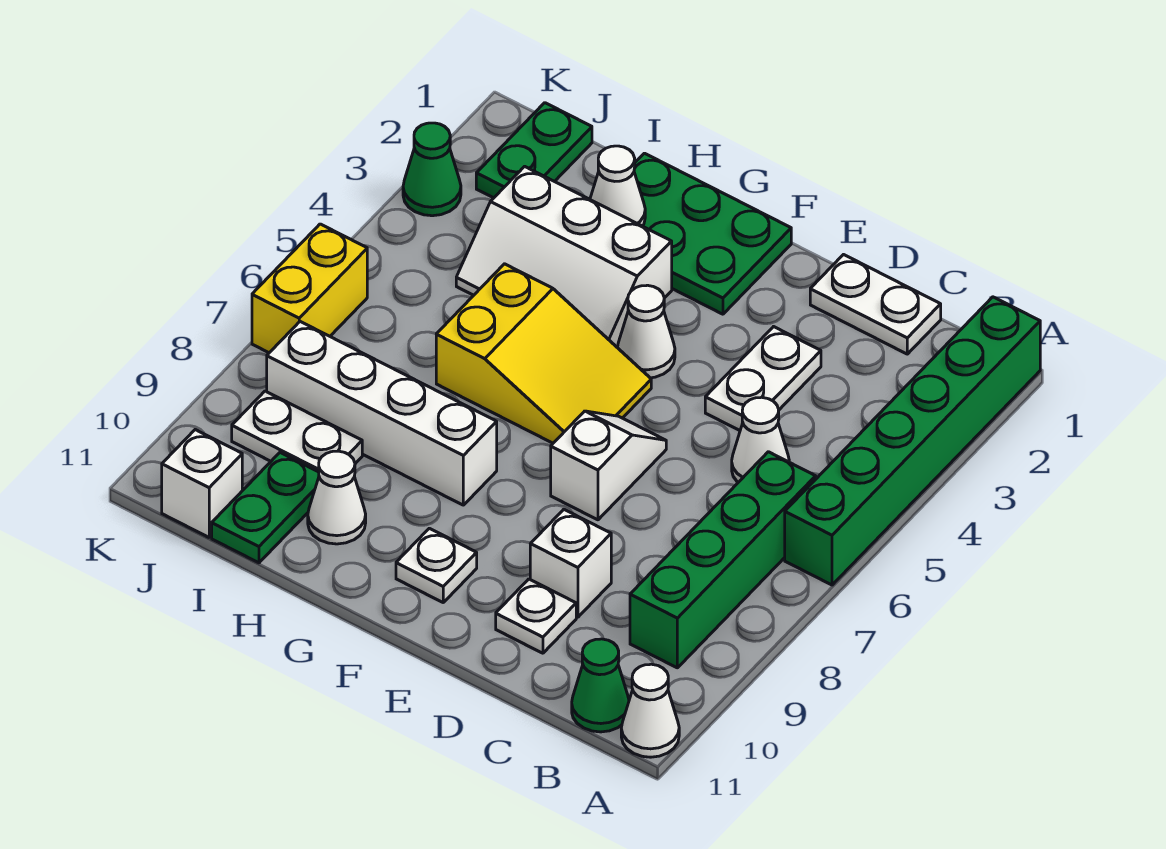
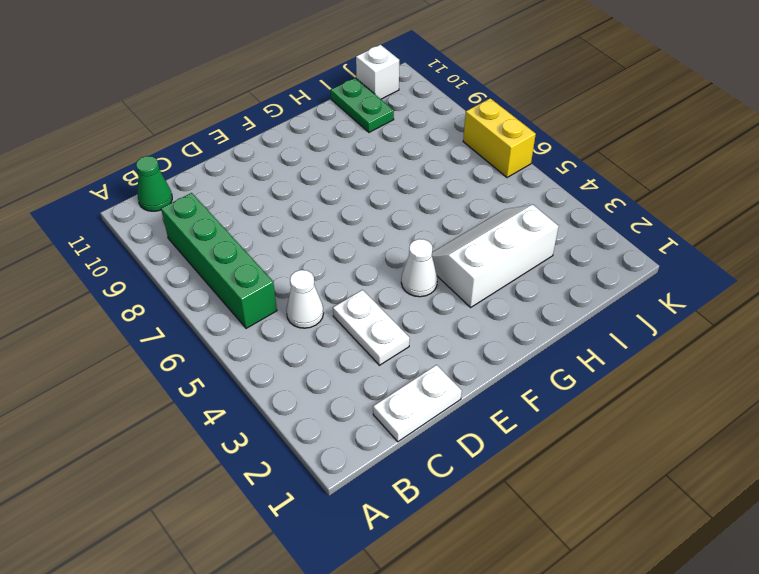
none -> green brick A1:A6 level 1
none -> white cone A11 level 1
none -> white brick D9 level 1

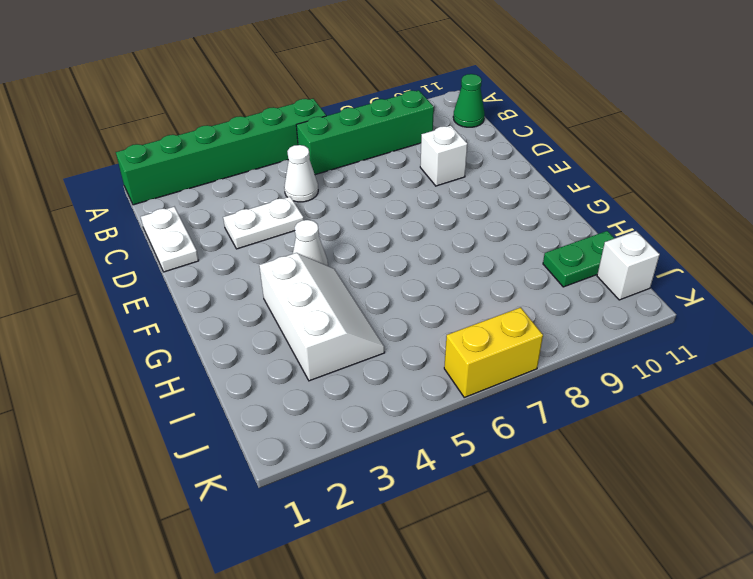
none -> white cone A11 level 1
none -> white plate D10 level 1
none -> white slope E6:E7 level 1 top 7

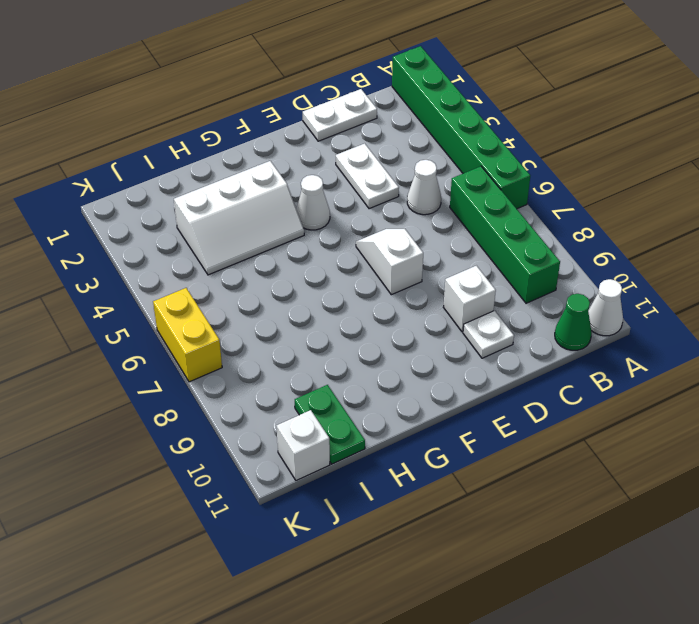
none -> green plate F1:H2 level 1
none -> yellow slope F5:H6 level 1 top H
none -> white plate F10 level 1

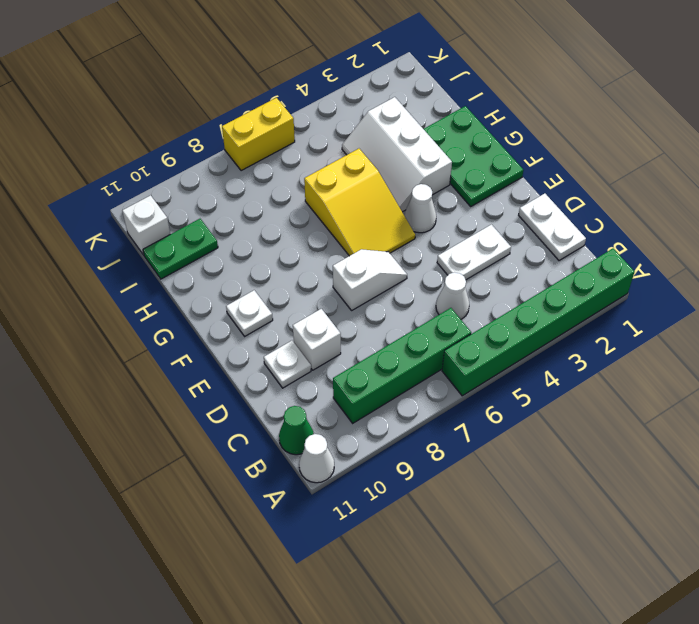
none -> white brick G8:J8 level 1
none -> white cone H10 level 1
none -> white plate I9:J9 level 1

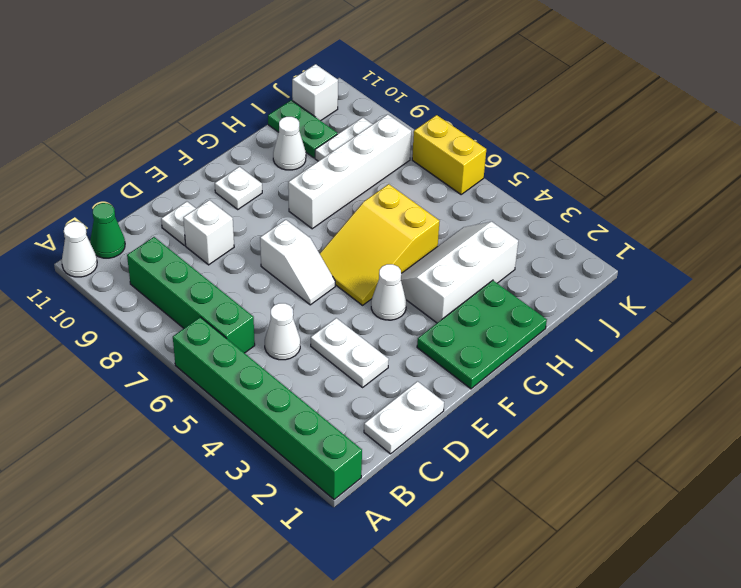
none -> green plate J1:J2 level 1
none -> green cone K3 level 1
none -> white cone H2 level 2

